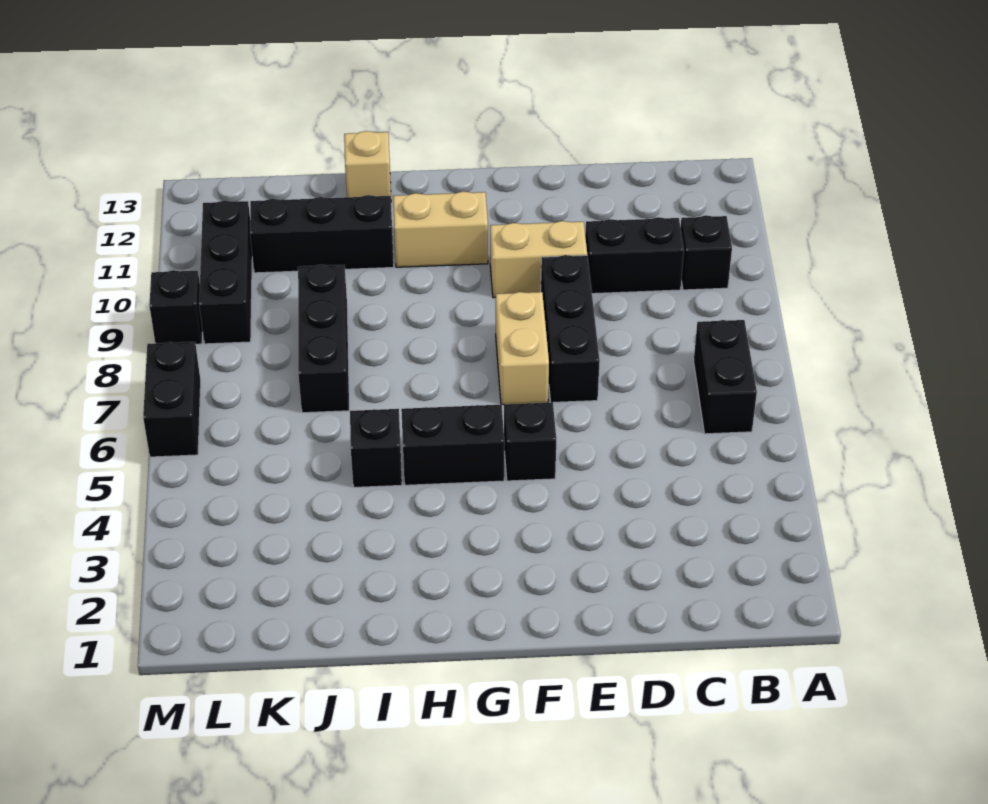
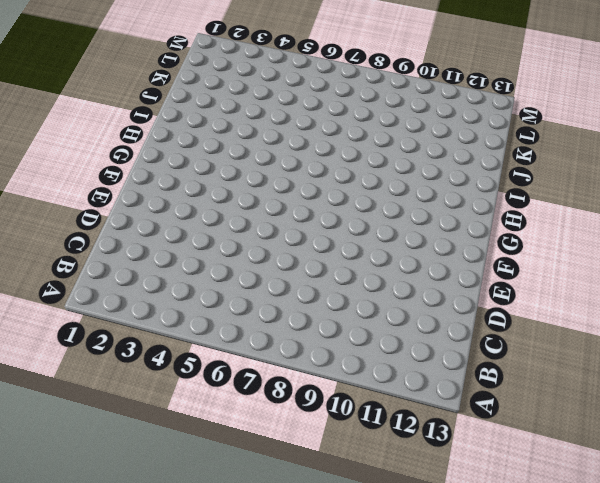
none -> black brick B6:B7 level 1
none -> black brick B10 level 1
none -> black brick C10:D10 level 1

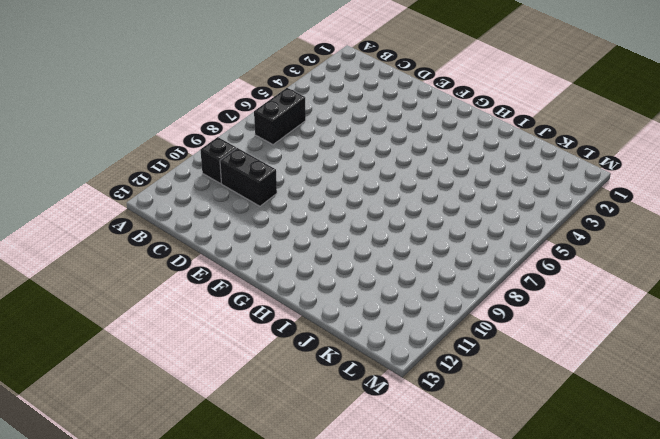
none -> black brick E7:E9 level 1
none -> tan brick E10:F10 level 1
none -> black brick F5 level 1

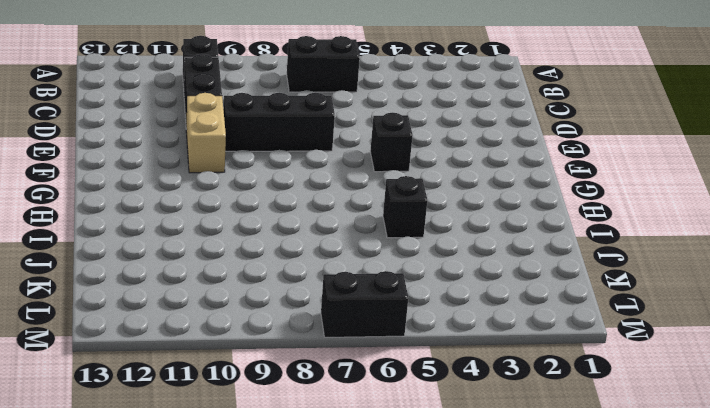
none -> tan brick F7:F8 level 1
none -> black brick G5:H5 level 1
none -> tan brick G11:H11 level 1

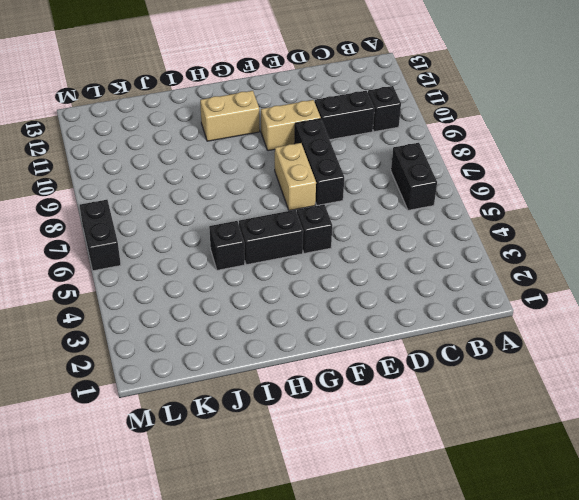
none -> black brick I11:K11 level 1
none -> tan brick I13 level 1
none -> black brick J7:J9 level 1

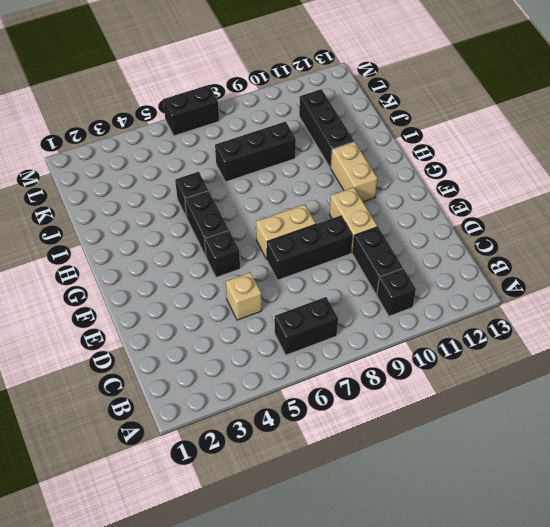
tan brick D5 level 1 -> tan brick I13 level 1
none -> black brick L9:L11 level 1
none -> black brick M9 level 1

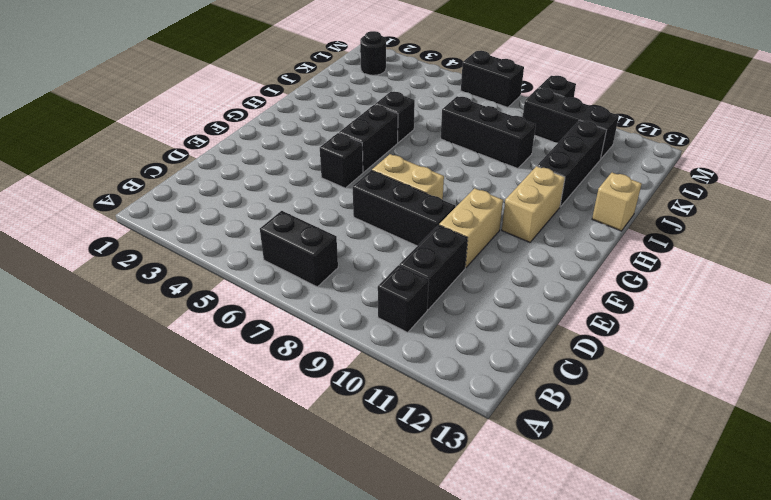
black round brick L2 level 1 -> none

